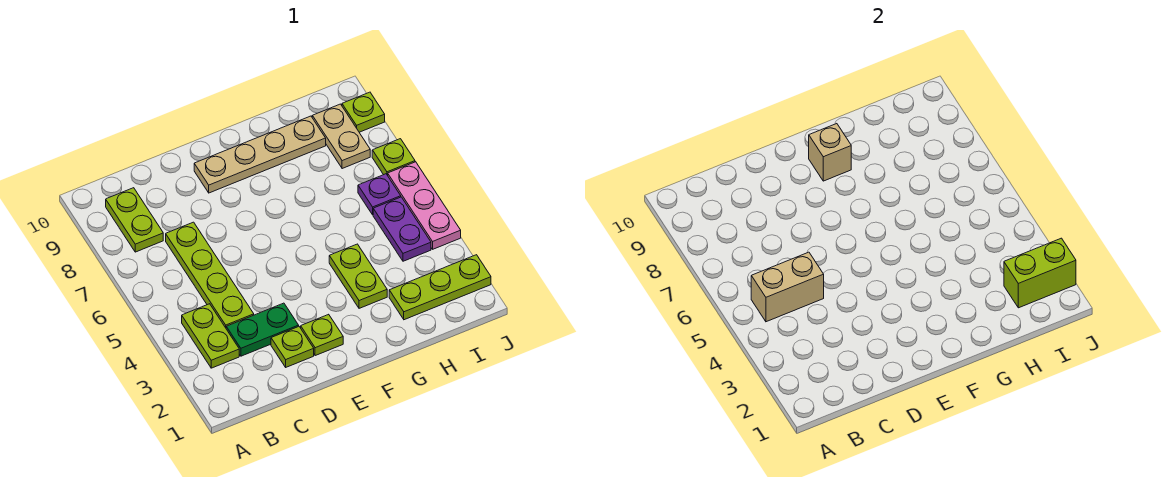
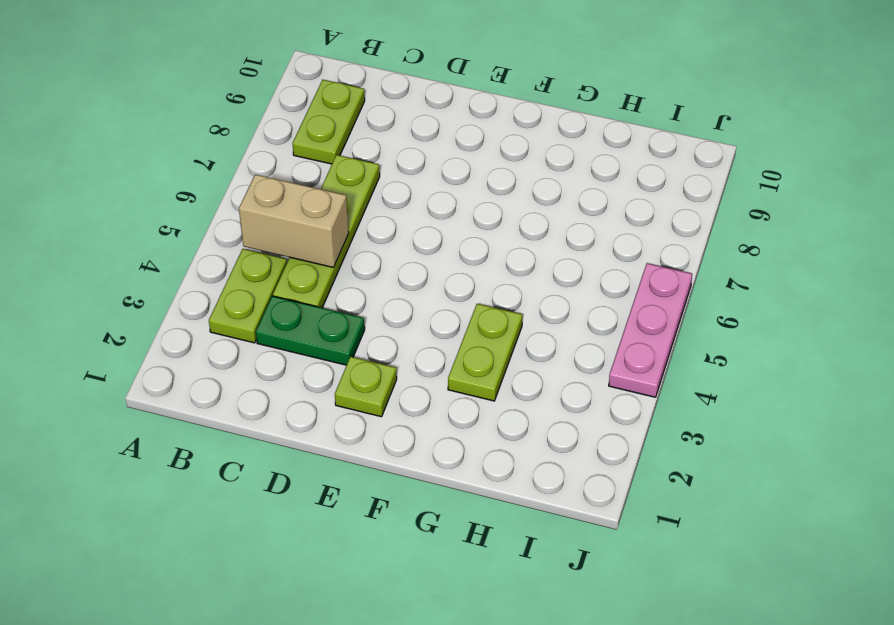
none -> lime plate D2 level 1
none -> tan plate E9:H9 level 1
none -> lime plate H2:J2 level 1

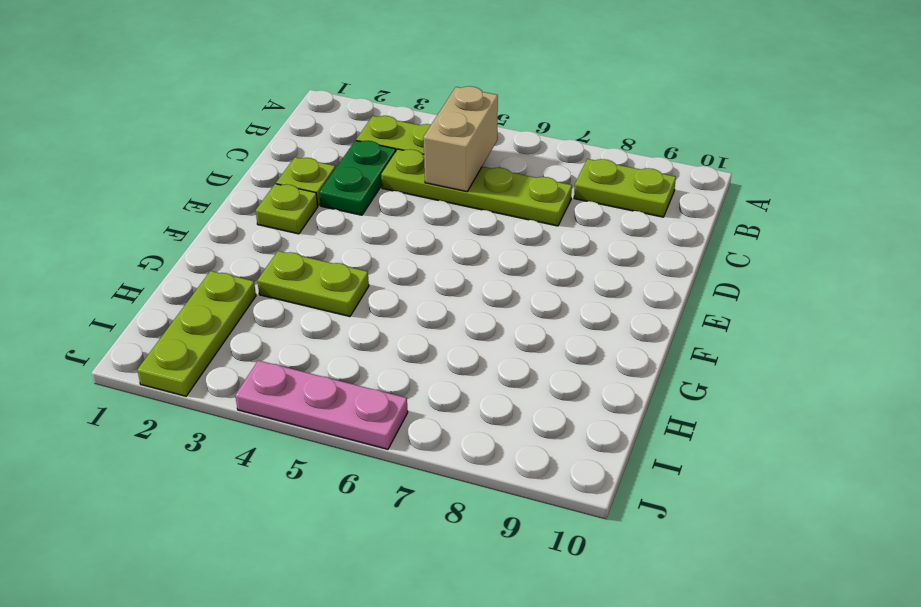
none -> tan plate E9:H9 level 1
none -> purple plate I4:I5 level 1
none -> purple plate I6 level 1

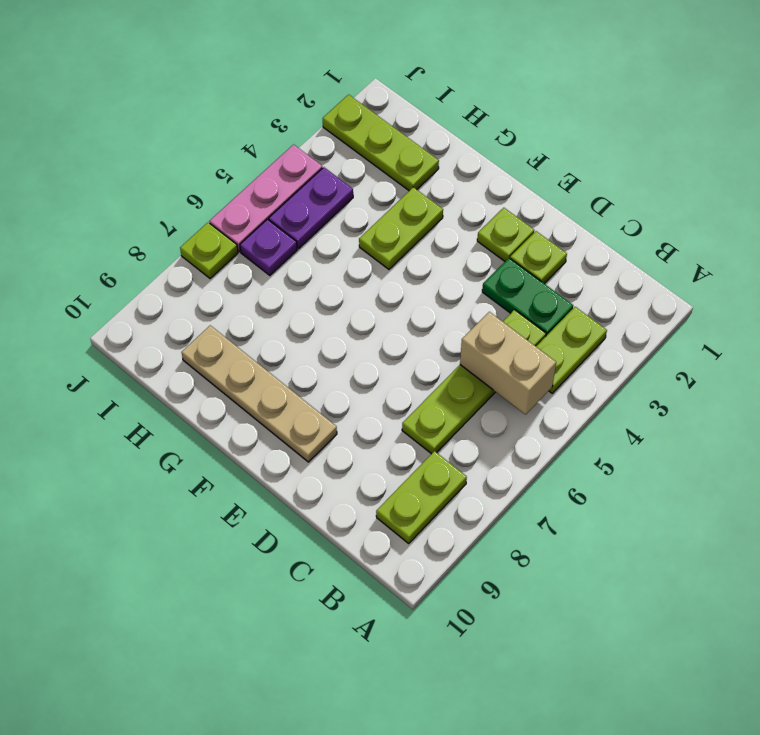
none -> tan plate I8:I9 level 1
none -> lime plate J9 level 1
none -> tan brick F9 level 2

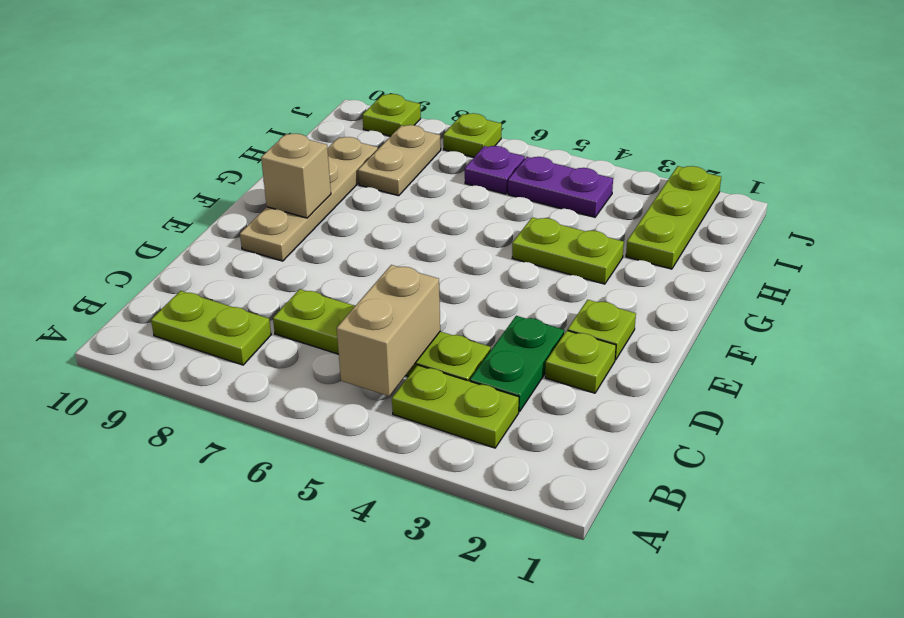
tan plate H8:I8 level 1 -> tan plate I8:I9 level 1
none -> pink plate J4:J6 level 1
none -> lime brick I2:J2 level 2

